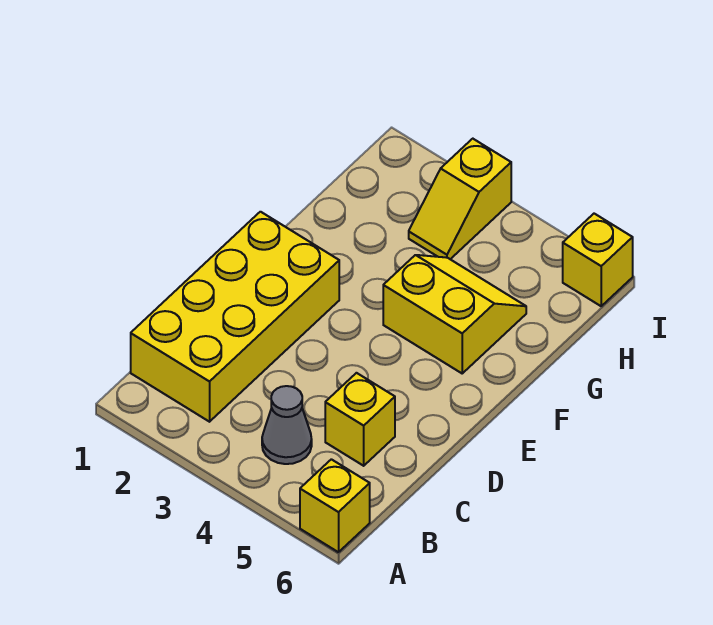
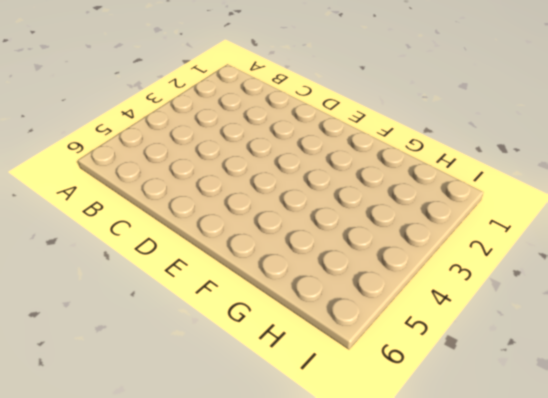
none -> yellow brick A6 level 1
none -> yellow brick B1:E2 level 1

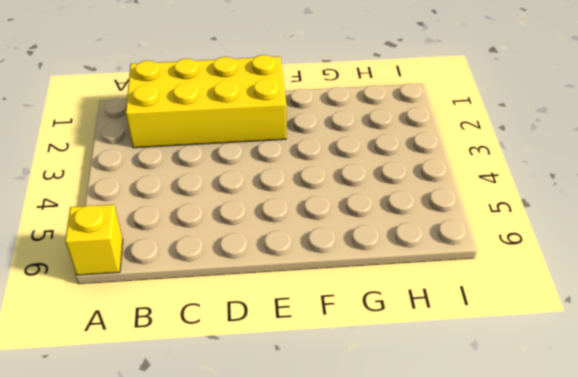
none -> grey cone B4 level 1
none -> yellow brick C5 level 1

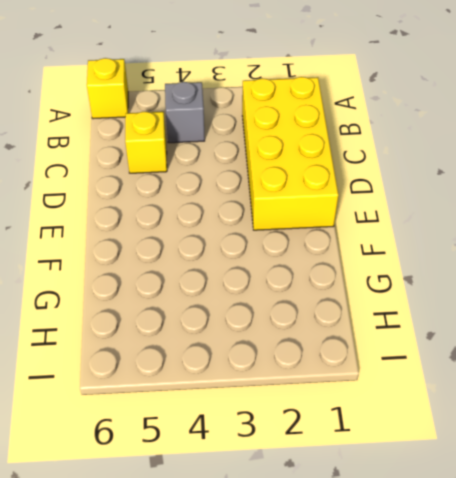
grey brick B4 level 1 -> grey cone B4 level 1
none -> yellow slope F4:G5 level 1 top F
none -> yellow slope H3:I3 level 1 top I

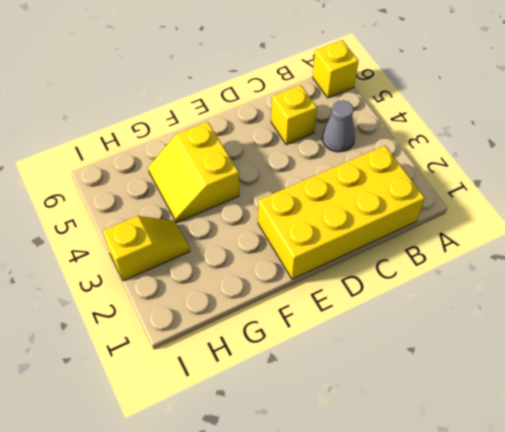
none -> yellow brick I6 level 1

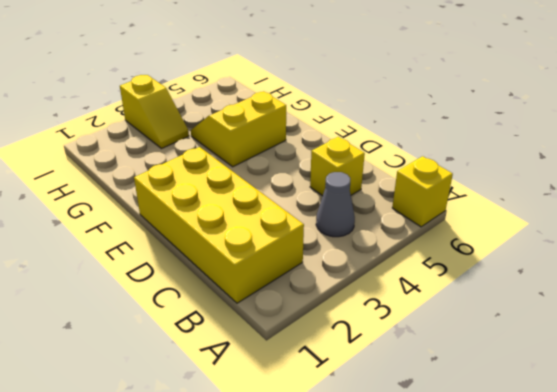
none -> yellow brick I6 level 1

